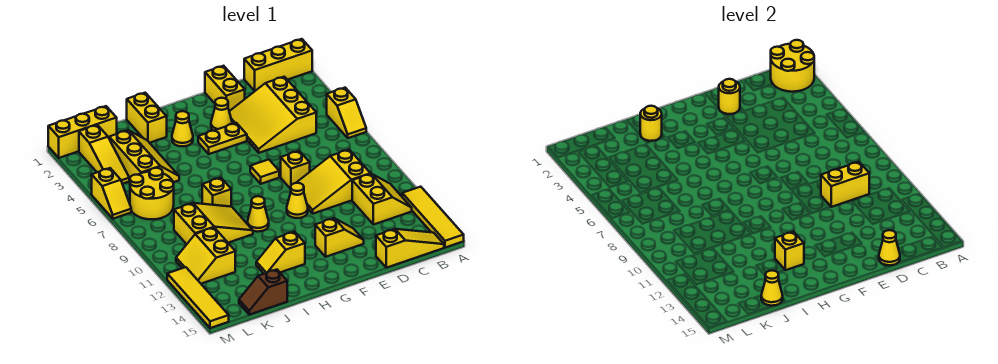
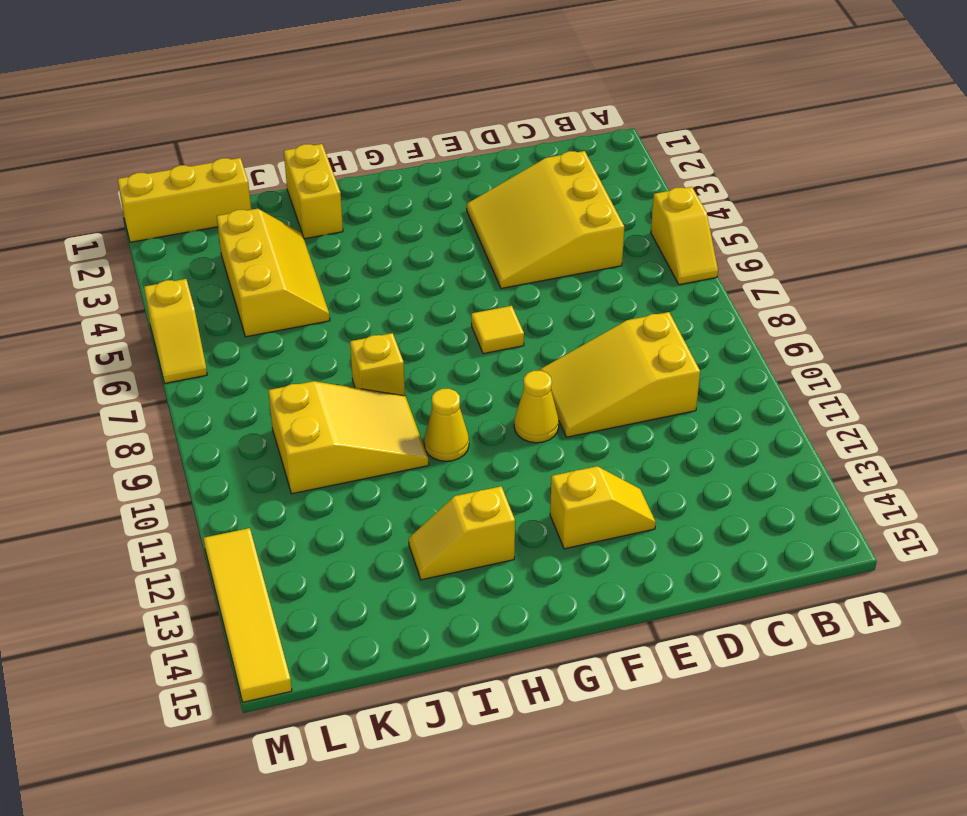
none -> yellow brick A1:C1 level 1
none -> yellow tile A12:A15 level 1
none -> yellow slope B11:C12 level 1 top C
none -> yellow slope B15:D15 level 1 top D

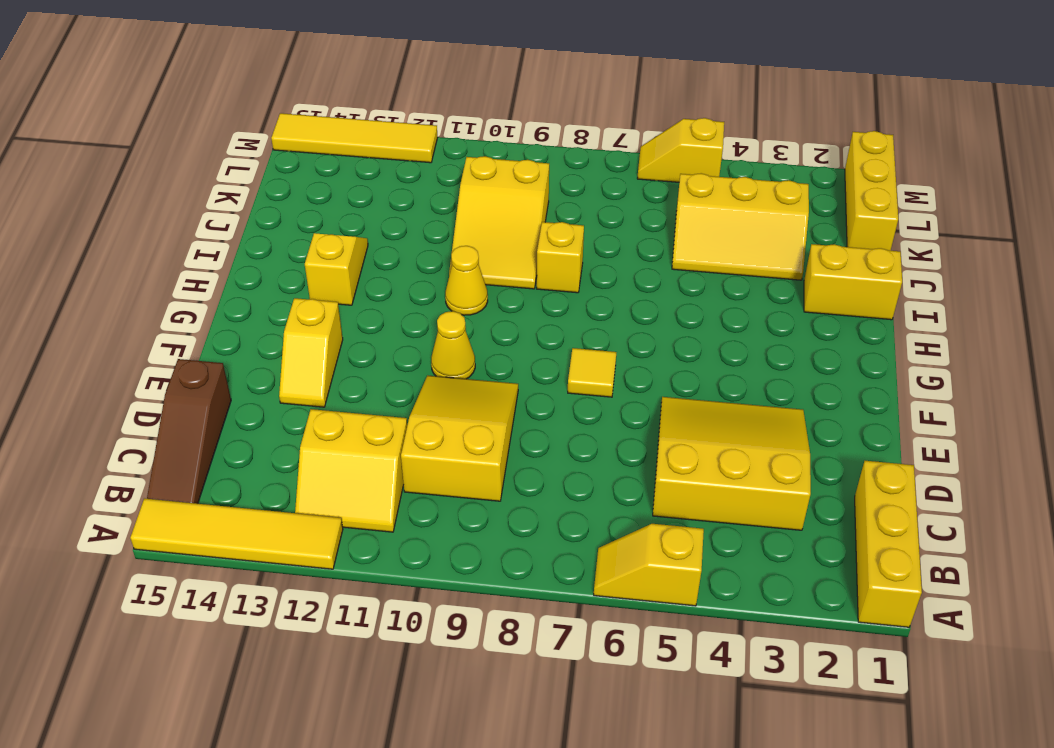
brown slope B15:D15 level 1 top D -> yellow slope B15:D15 level 1 top D
none -> yellow brick E1:E2 level 1
none -> yellow brick E8 level 1
none -> yellow cone F3 level 1
none -> yellow plate F4:G4 level 1

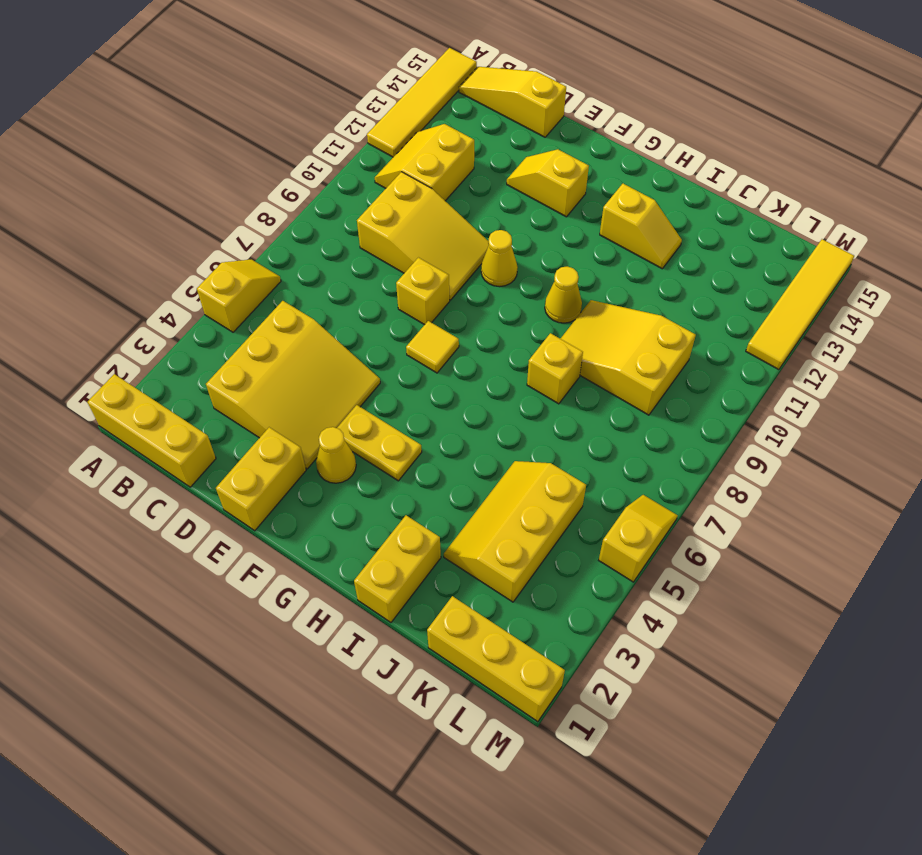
none -> yellow cone H3 level 1
none -> brown slope J15:K15 level 1 top J
none -> yellow round brick K6:L7 level 1
none -> yellow slope K11:L12 level 1 top K

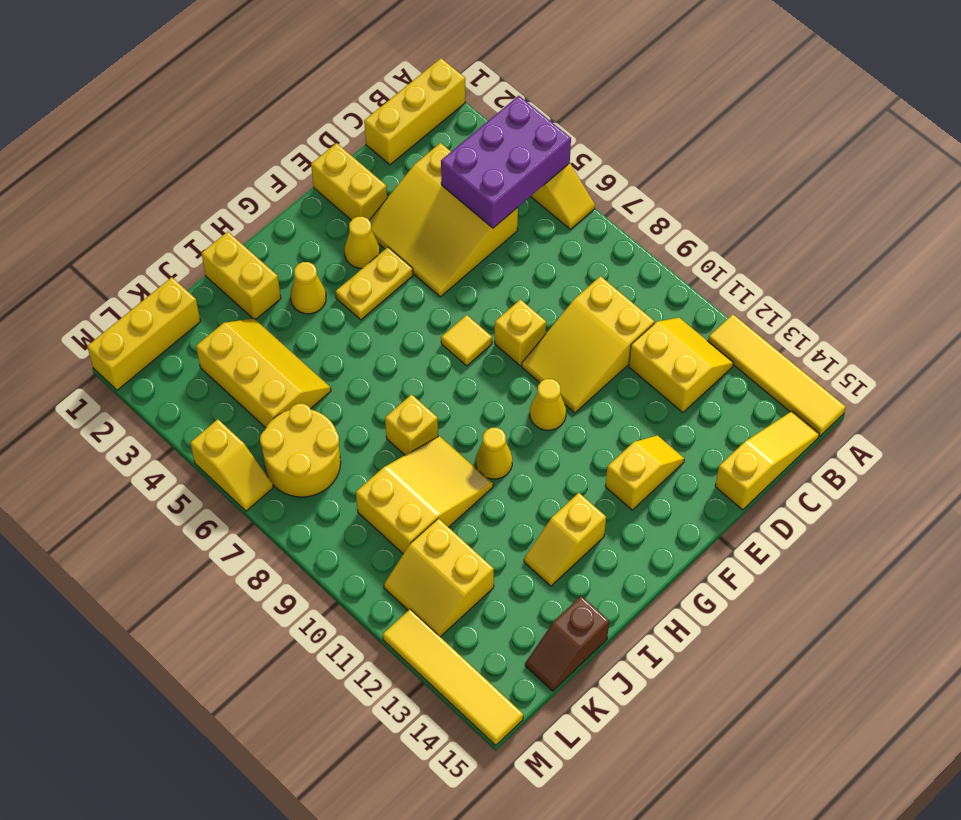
purple brick A4:C5 level 2 -> none
none -> yellow slope L2:L4 level 1 top 2
none -> yellow round brick A1:B2 level 2
none -> yellow brick C10:D10 level 2
none -> yellow cone D15 level 2

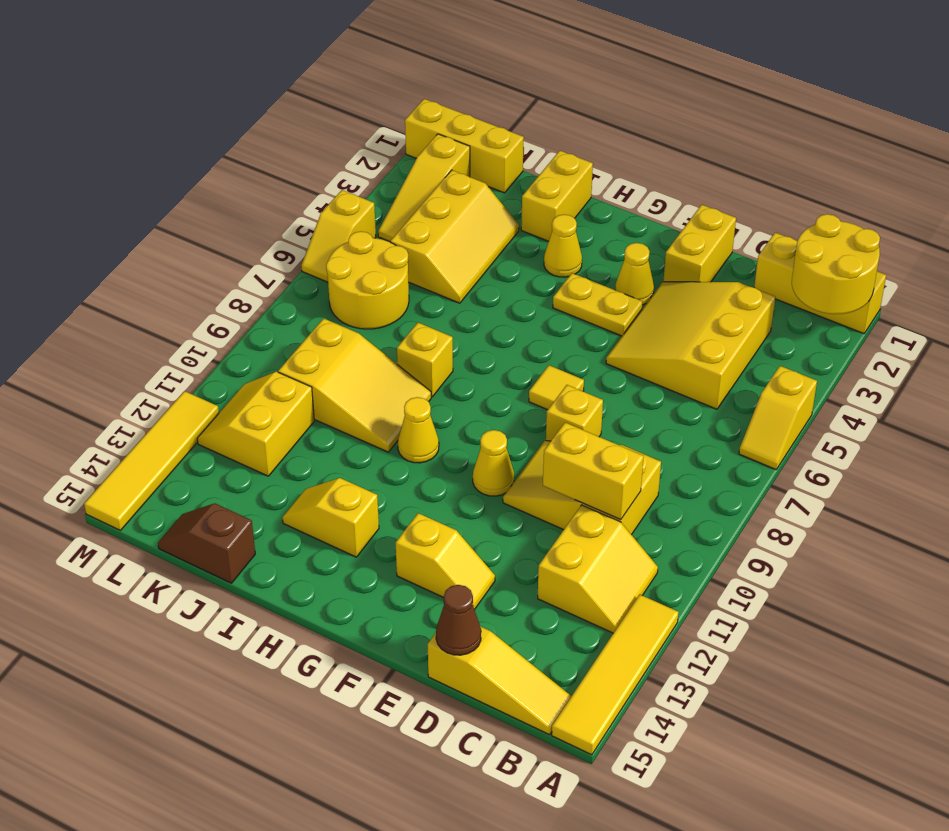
brown cone D15 level 2 -> yellow cone D15 level 2
none -> yellow round brick E2 level 2
none -> yellow brick H13 level 2
none -> yellow round brick I2 level 2
none -> yellow cone J15 level 2

